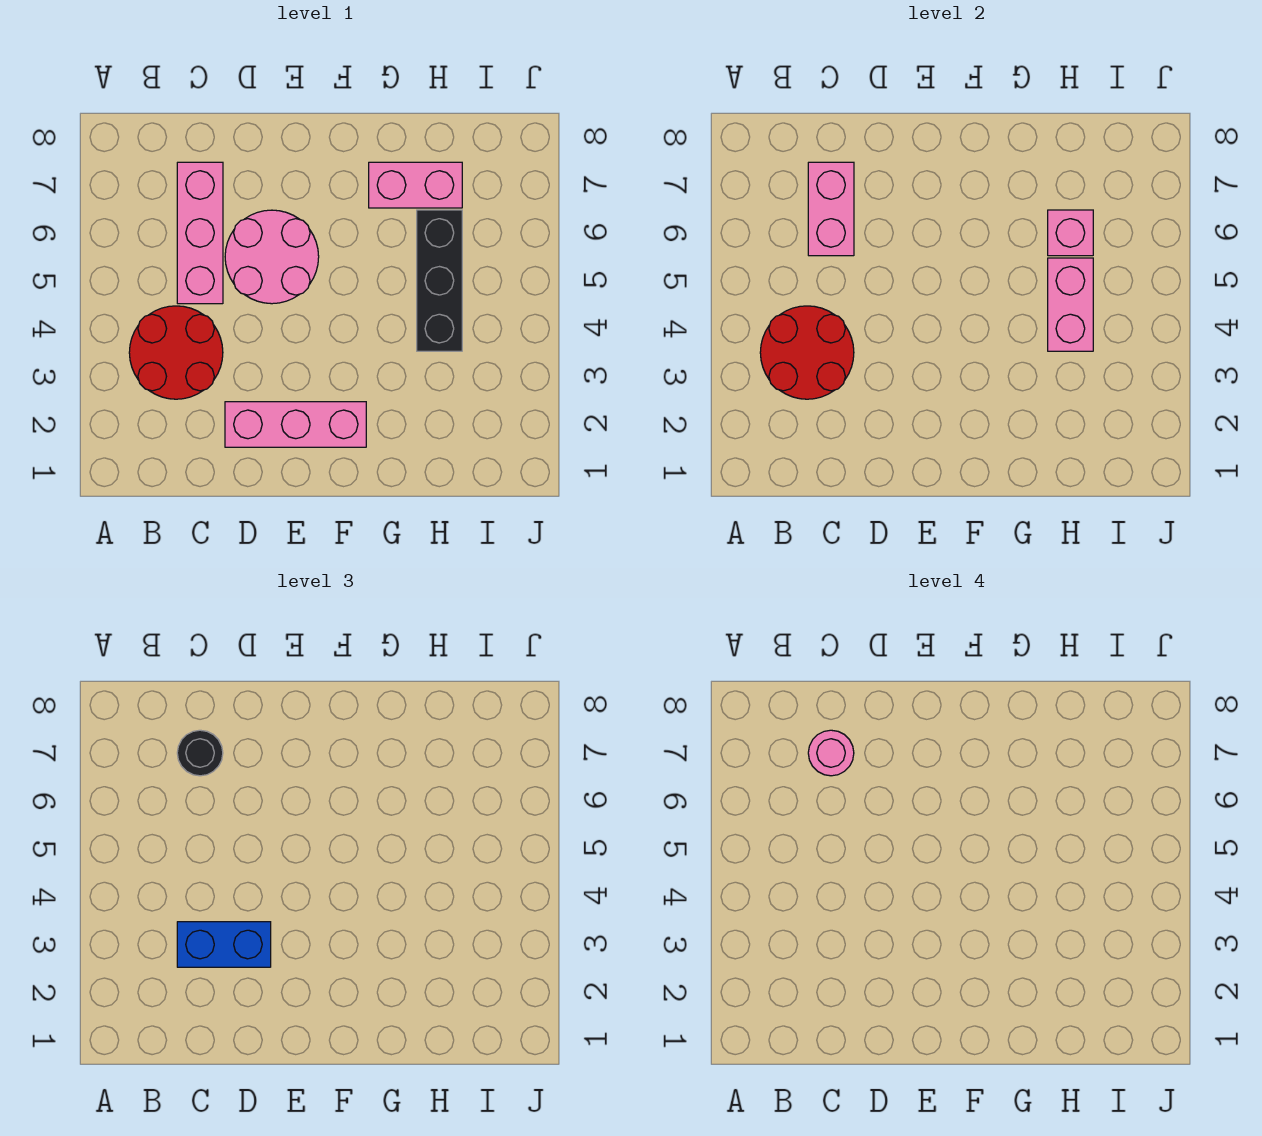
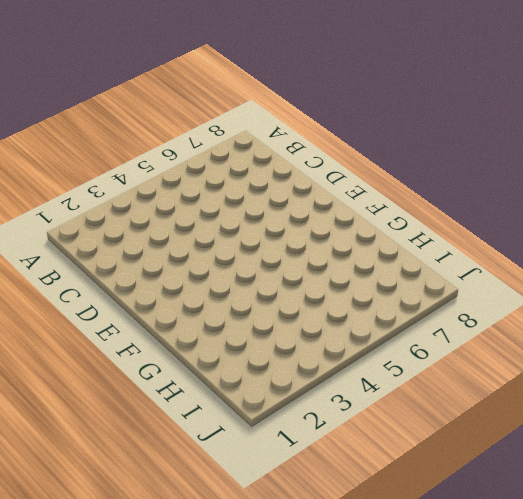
none -> red round brick B3:C4 level 1
none -> pink brick C5:C7 level 1
none -> pink brick D2:F2 level 1

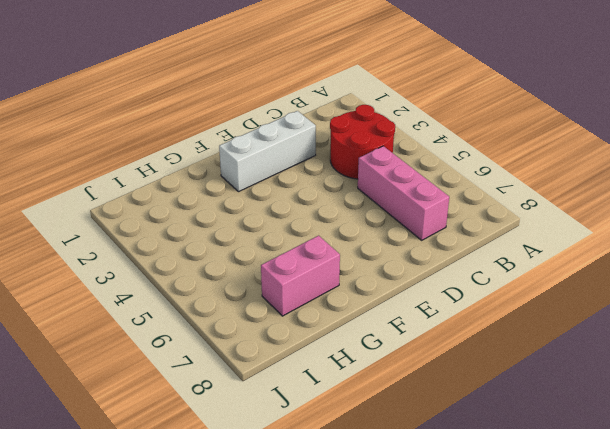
white brick D2:F2 level 1 -> pink brick D2:F2 level 1
none -> pink round brick D5:E6 level 1
none -> black brick H4:H6 level 1
none -> red round brick B3:C4 level 2

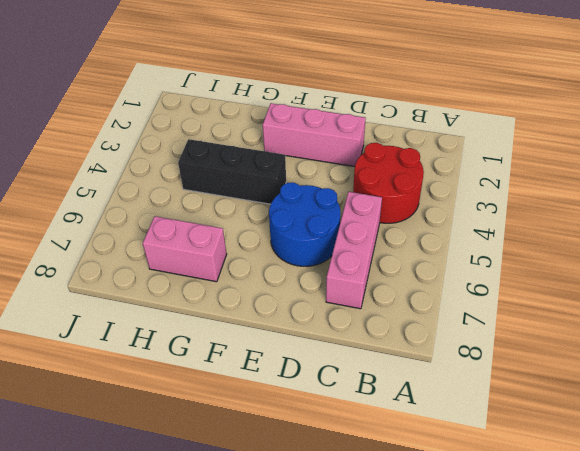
blue round brick D5:E6 level 1 -> pink round brick D5:E6 level 1
black brick F4:H4 level 1 -> black brick H4:H6 level 1
none -> red round brick B3:C4 level 2
none -> pink brick C6:C7 level 2
none -> pink brick H4:H5 level 2

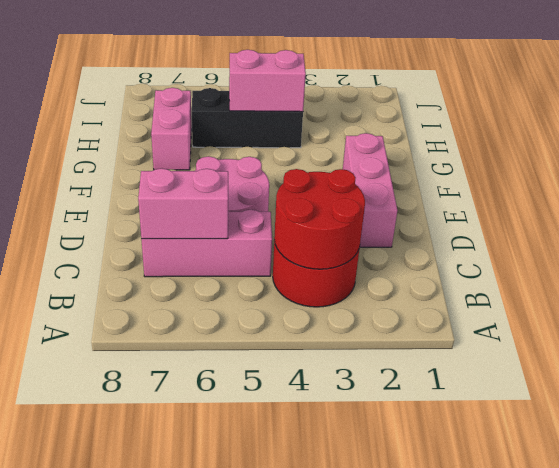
none -> pink brick H6 level 2
none -> blue brick C3:D3 level 3
none -> black round brick C7 level 3

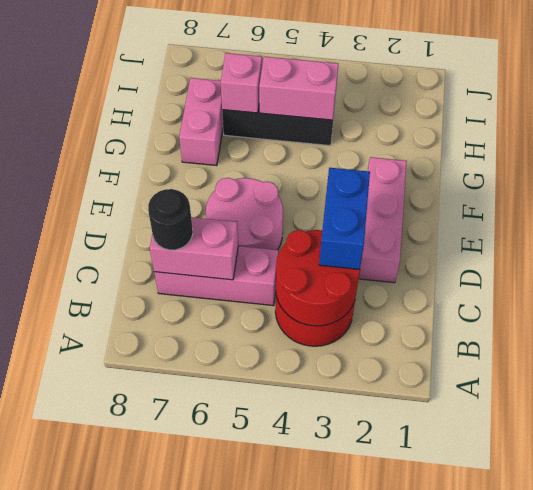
none -> pink round brick C7 level 4

